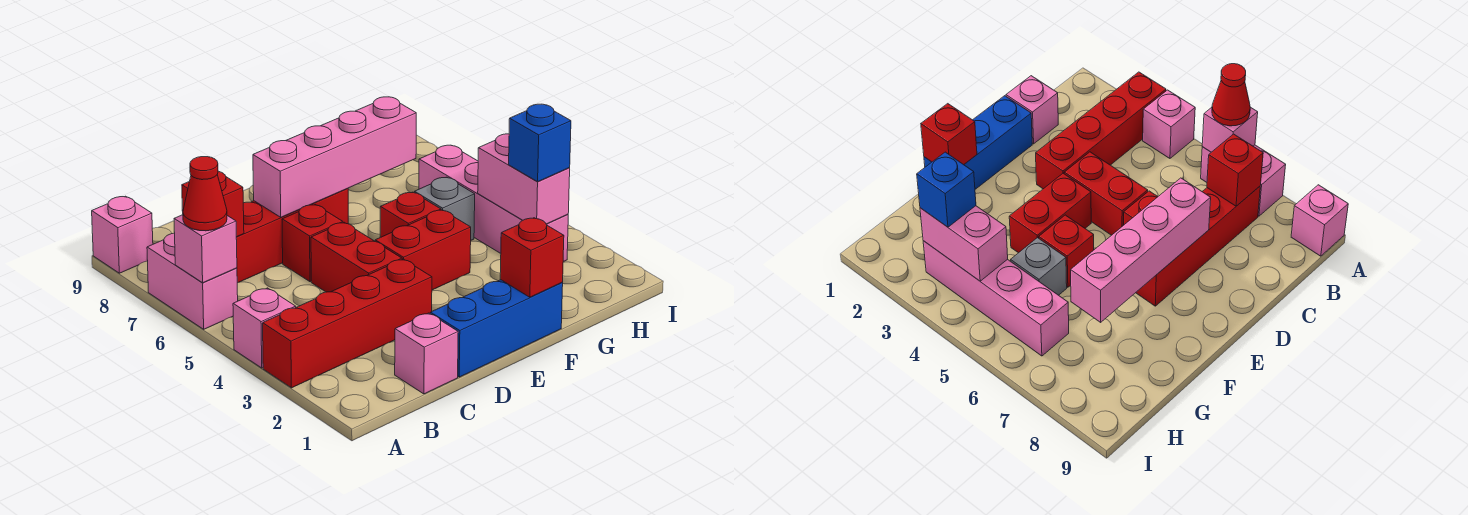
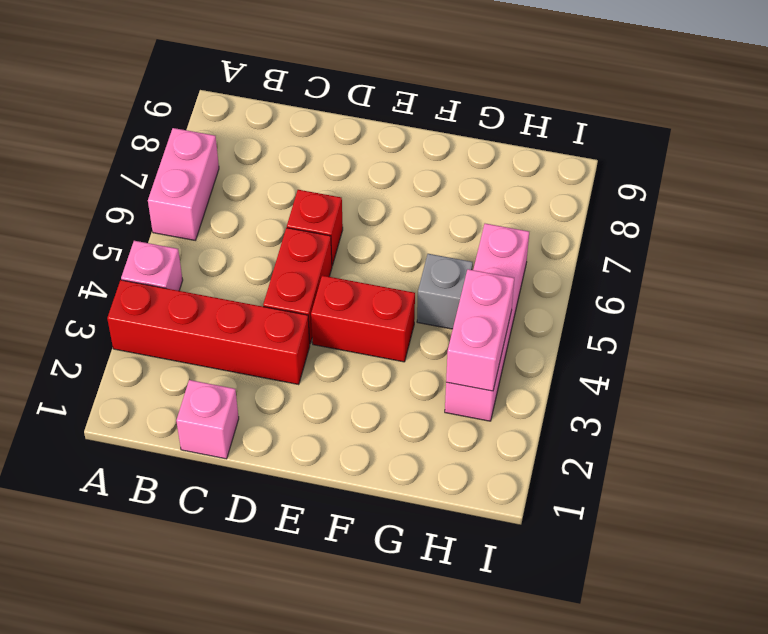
none -> pink brick A9 level 1
none -> red brick B7:E7 level 1
none -> blue brick D1:F1 level 1

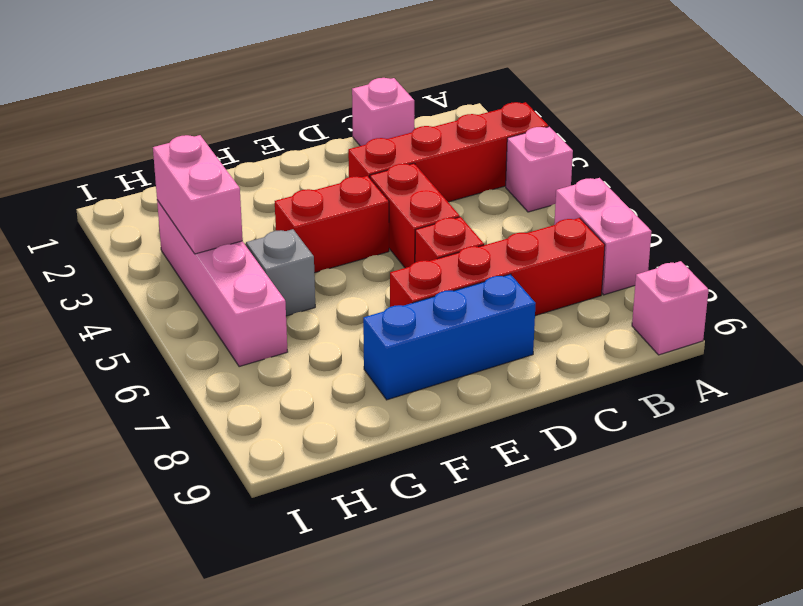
blue brick D8:F8 level 1 -> blue brick D1:F1 level 1
none -> red brick F5 level 1
none -> pink brick A6 level 2
none -> red brick B7 level 2

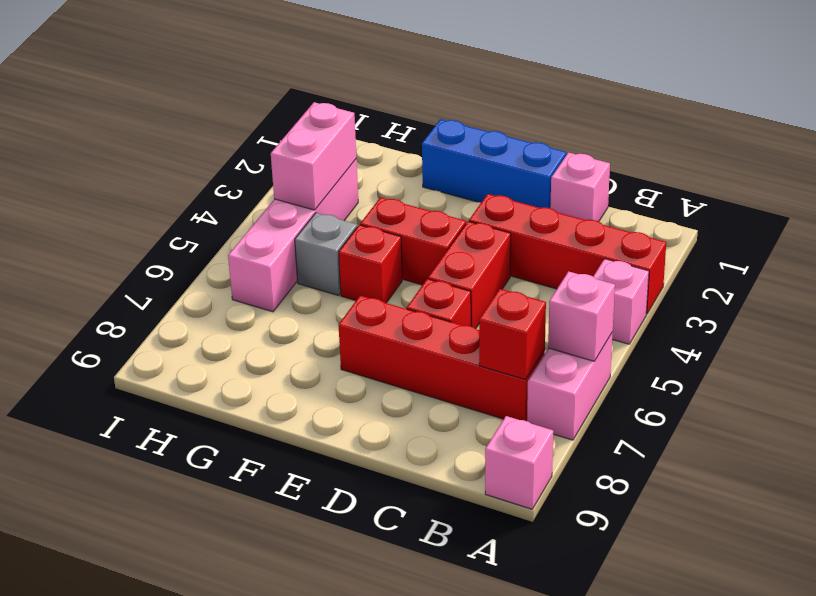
none -> pink brick D7:G7 level 2
none -> red brick F1 level 2
none -> red cone A6 level 3

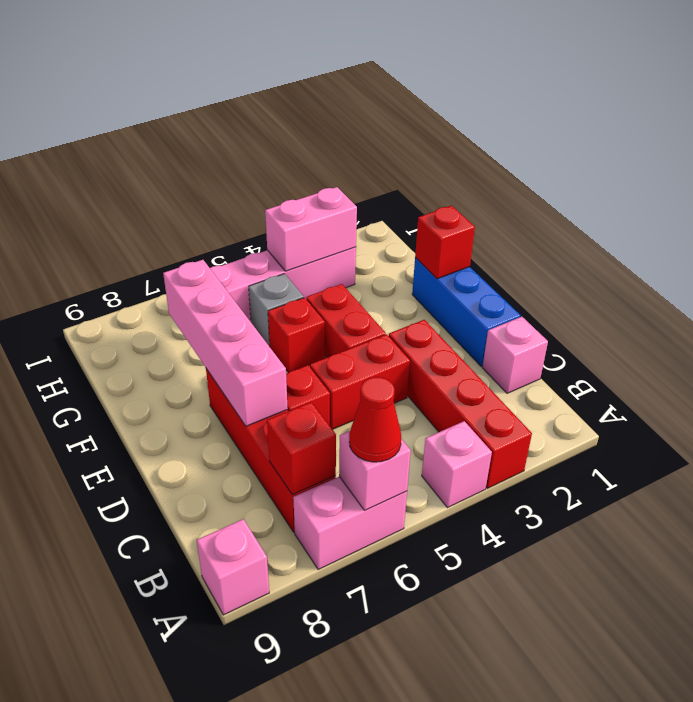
none -> blue brick H3 level 3

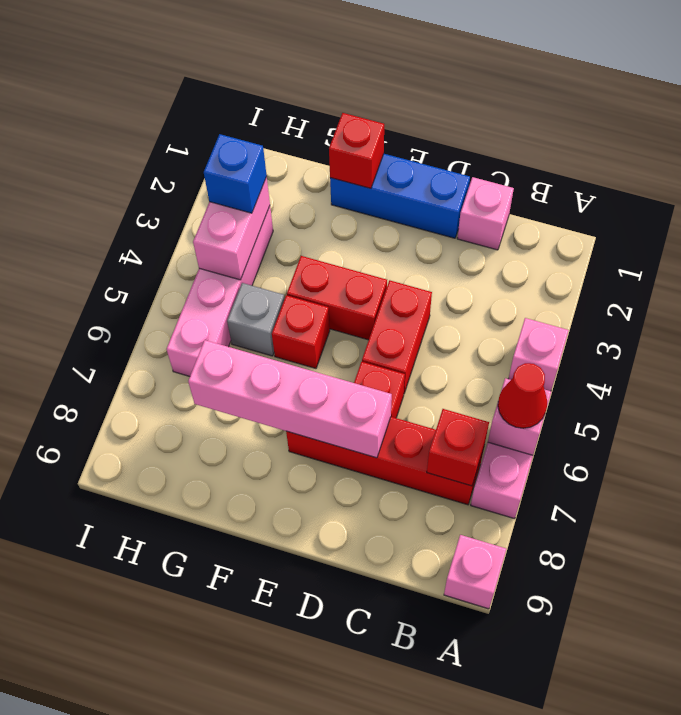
none -> red brick A3:D3 level 1

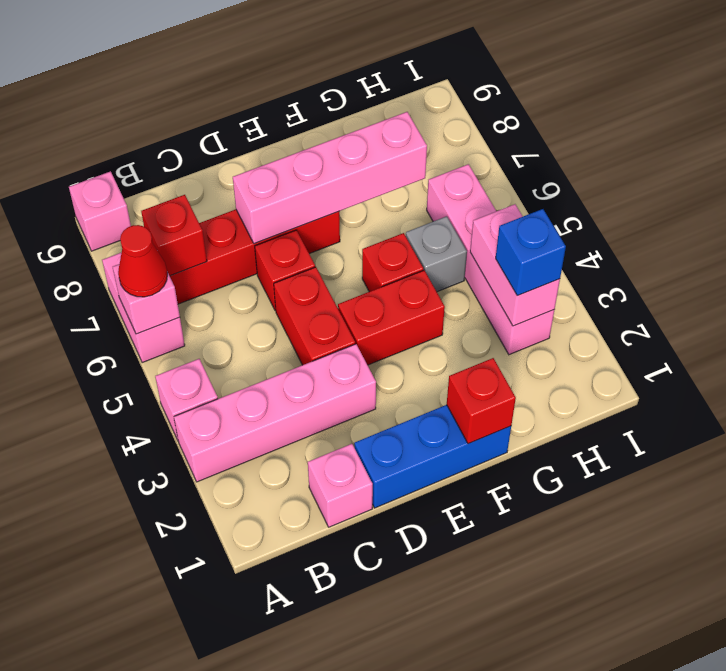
pink brick A3:D3 level 1 -> red brick A3:D3 level 1

